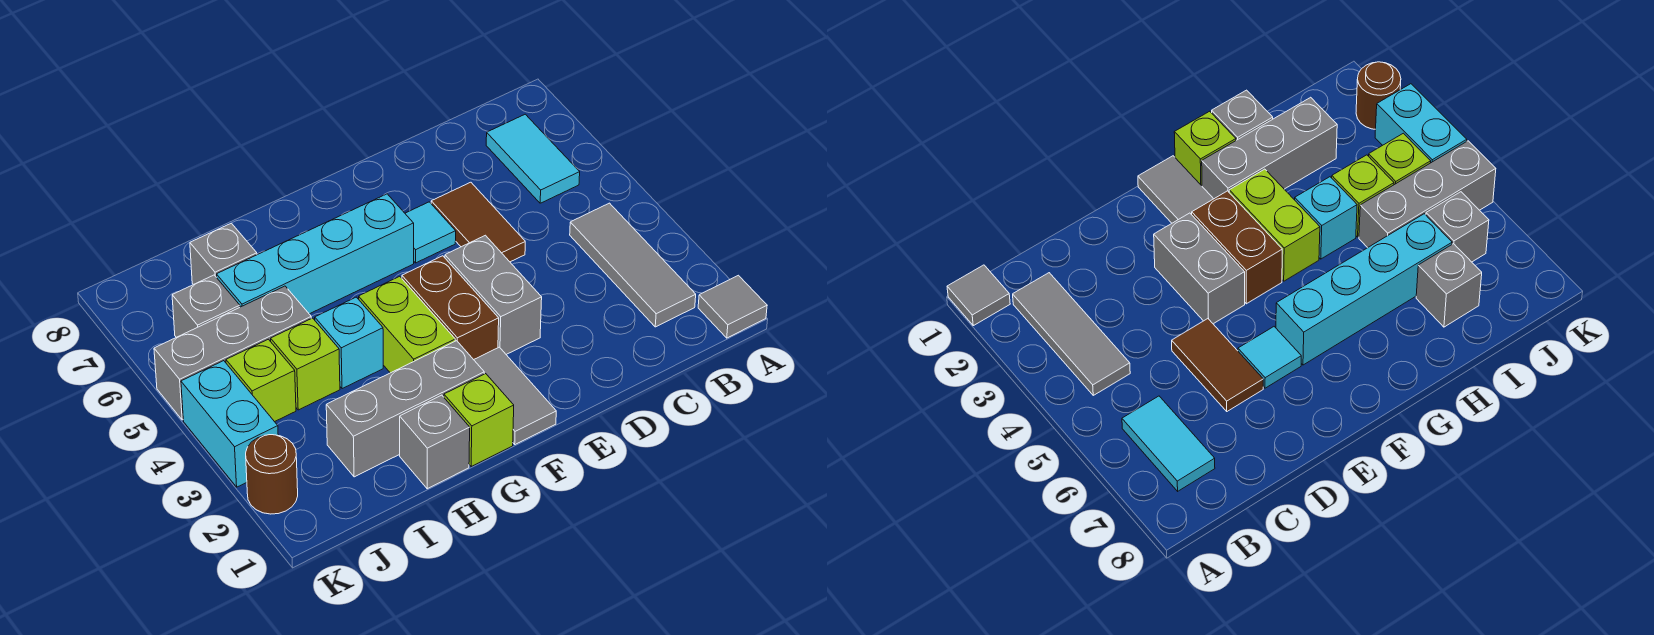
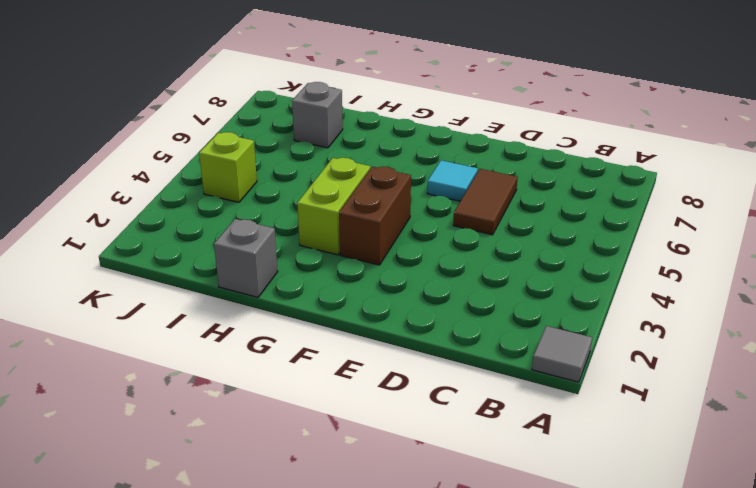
none -> grey tile B2:B4 level 1
none -> cyan tile B6:B7 level 1
none -> grey brick E3:E4 level 1

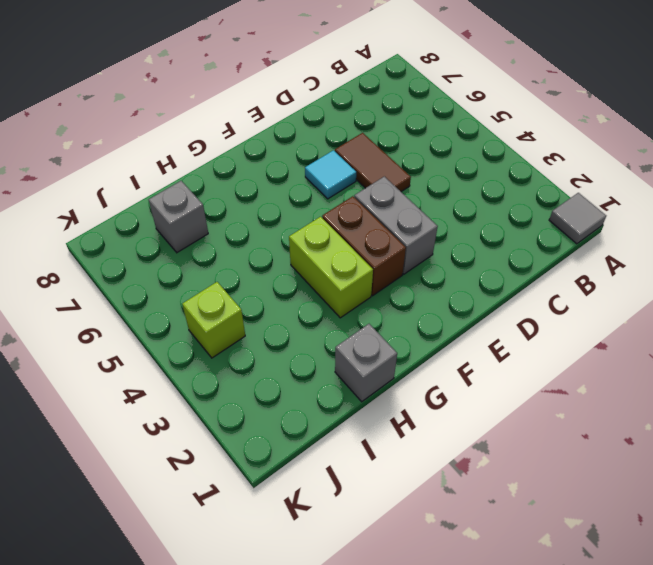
none -> grey tile B2:B4 level 1
none -> cyan tile B6:B7 level 1
none -> grey tile F1:F2 level 1

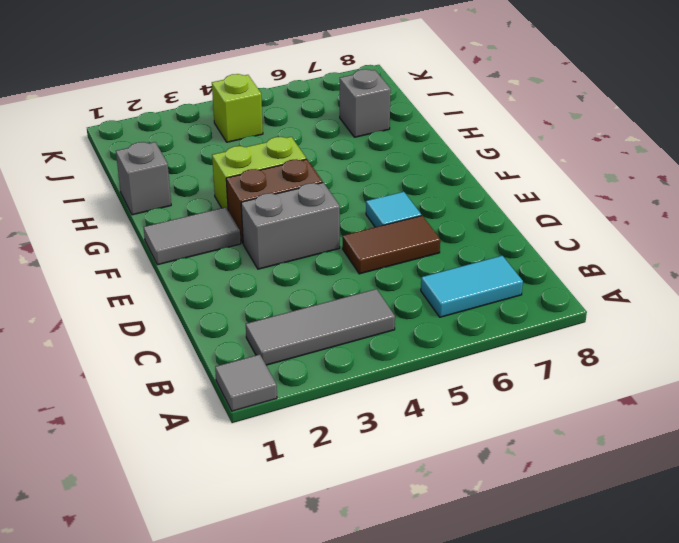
none -> cyan brick F6:I6 level 1
none -> lime brick G1 level 1
none -> grey brick G2:I2 level 1

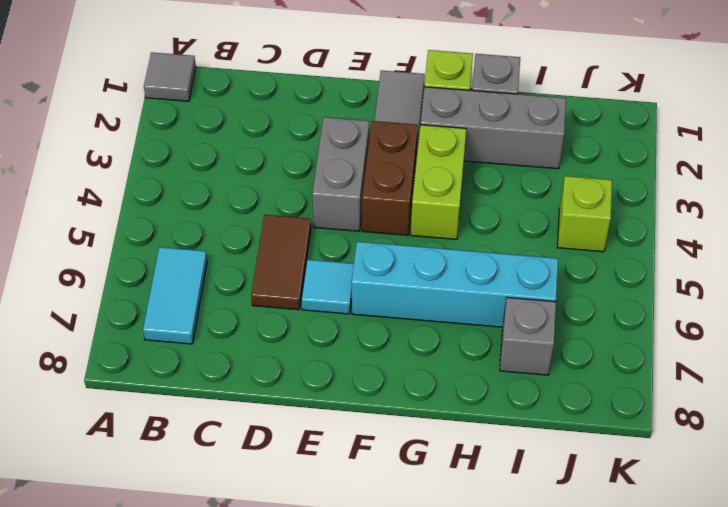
none -> grey tile B2:B4 level 1
none -> cyan brick H4 level 1
none -> lime brick I4 level 1

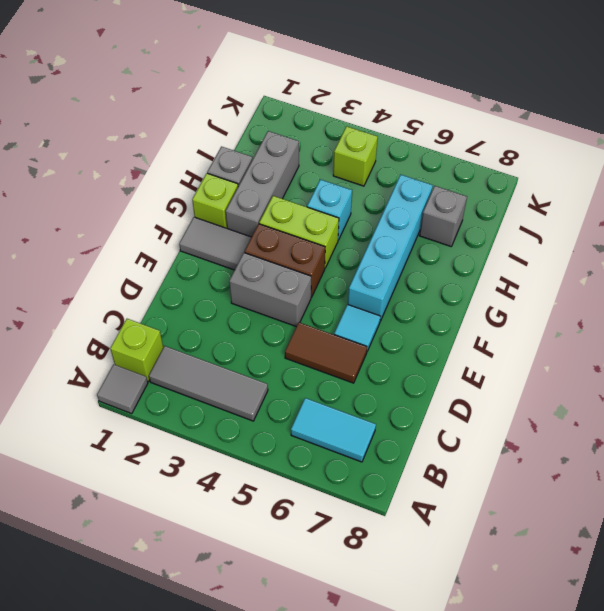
lime brick B1 level 1 -> lime brick I4 level 1
none -> grey brick I5:K5 level 1
none -> grey brick J6 level 1
none -> brown round brick K2 level 1

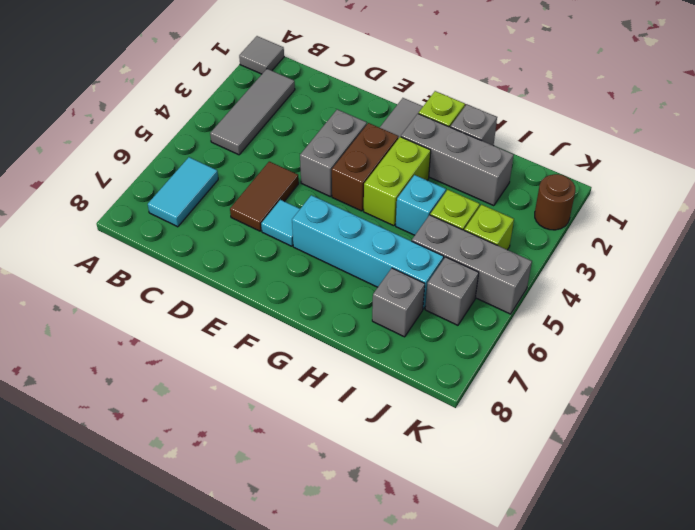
none -> cyan brick K3:K4 level 1

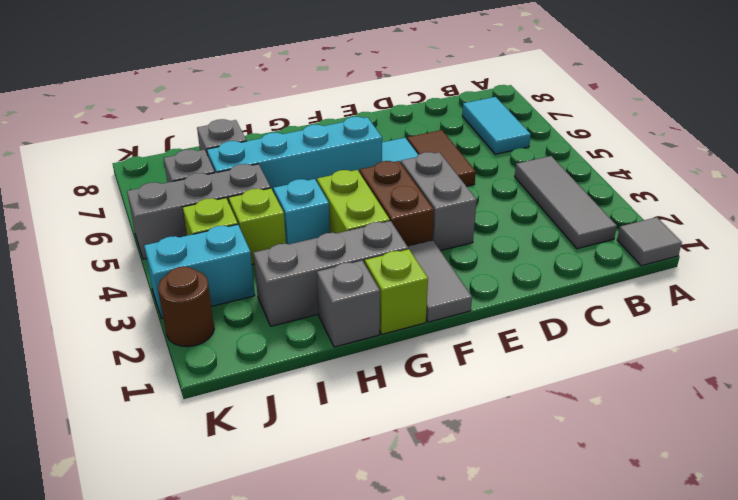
cyan brick J3:K3 level 1 -> cyan brick K3:K4 level 1

